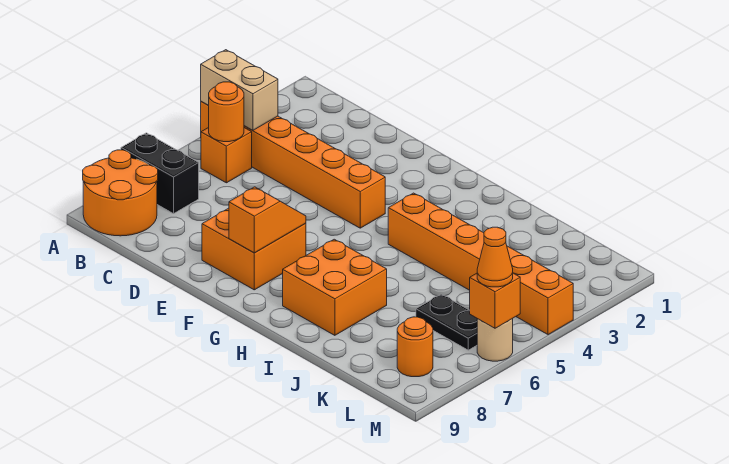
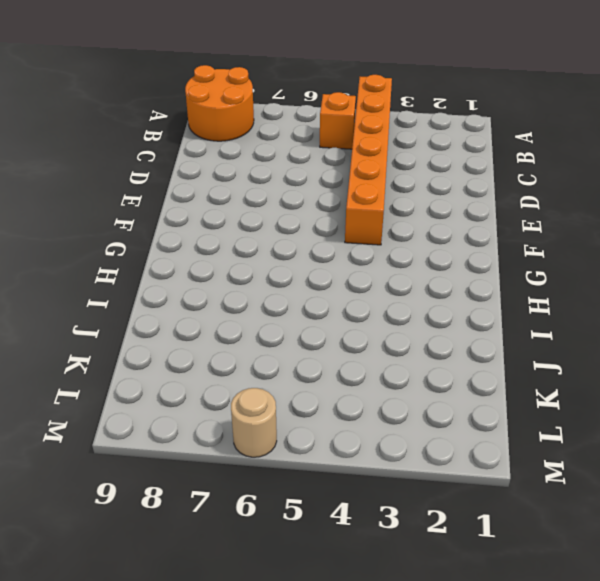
none -> black brick A7:B7 level 1
none -> orange brick E7:F8 level 1
none -> orange brick H4:M4 level 1

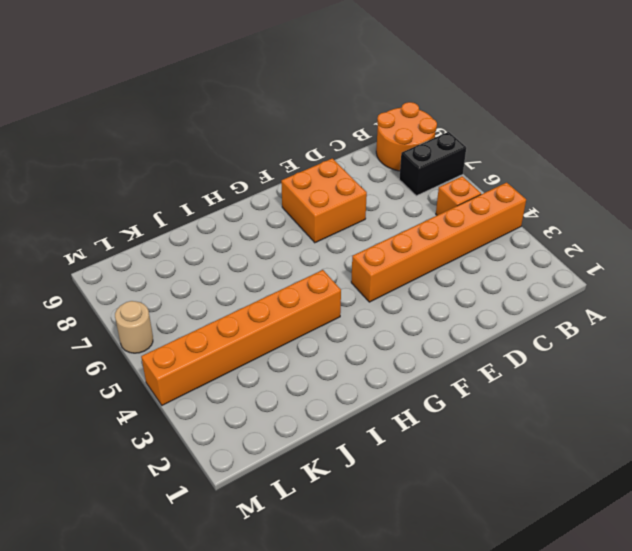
none -> orange brick H7:I8 level 1
none -> black plate K6:L6 level 1
none -> orange round brick L8 level 1

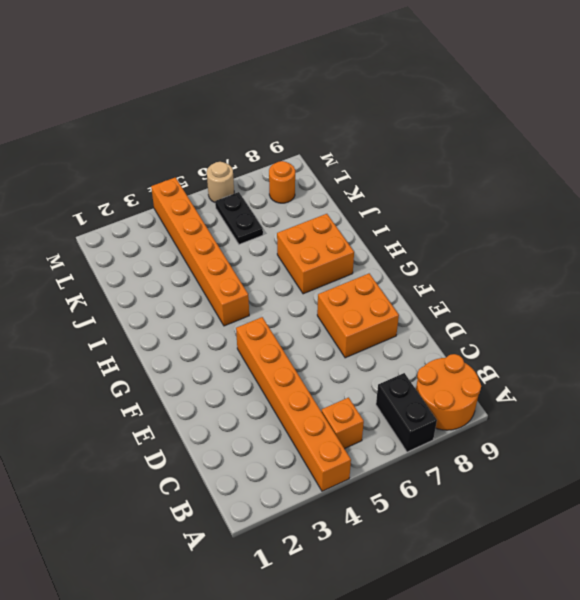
none -> tan brick A4:B4 level 2
none -> orange round brick B5 level 2
none -> orange slope F7:F8 level 2 top 8

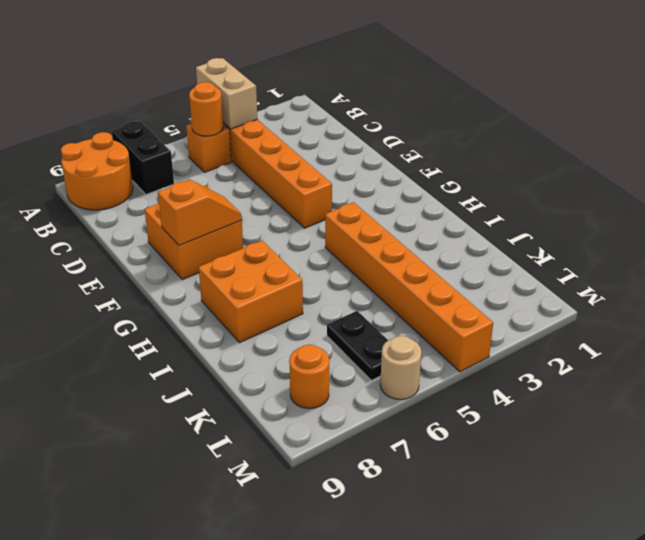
none -> orange brick M6 level 2
none -> orange cone M6 level 3

